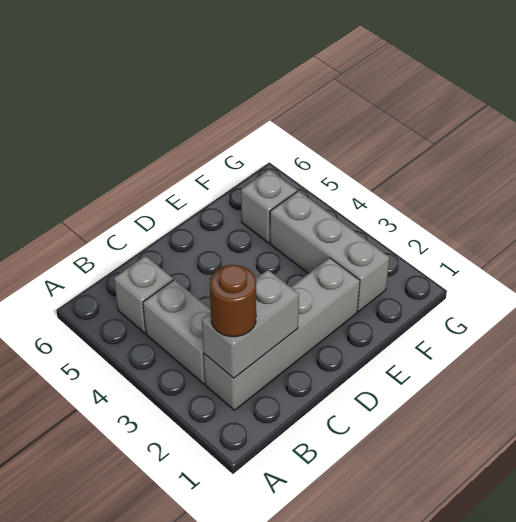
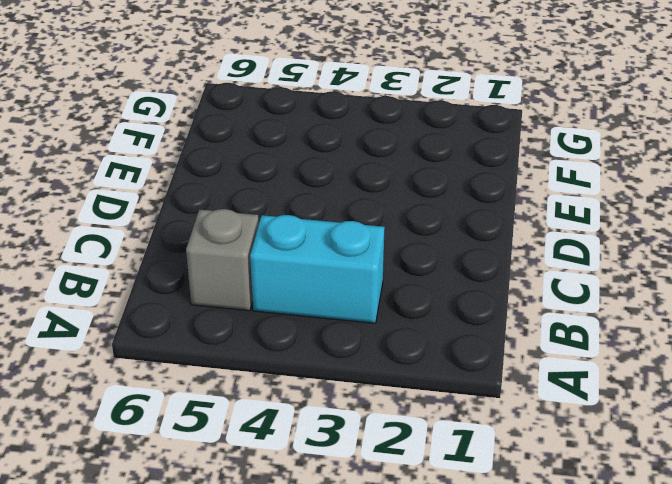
cyan brick B3:B4 level 1 -> grey brick B3:B4 level 1
none -> grey brick B2:E2 level 1
none -> grey brick F2:F4 level 1

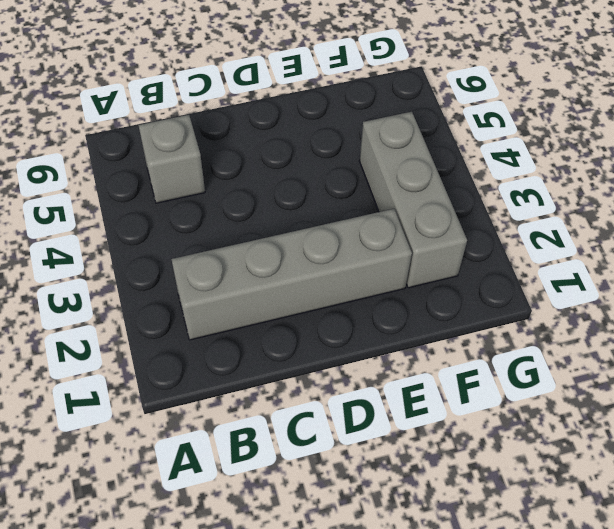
none -> grey brick B3:B4 level 1
none -> grey brick F5 level 1

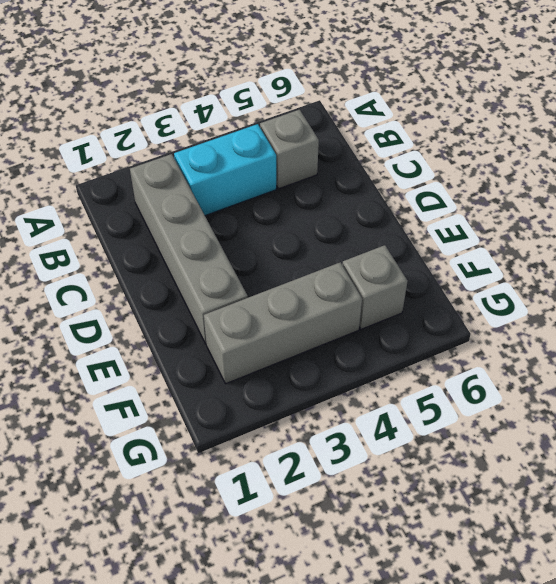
cyan brick B3:B4 level 1 -> grey brick B3:B4 level 1
none -> grey brick B2:C2 level 2
none -> brown round brick B2 level 3

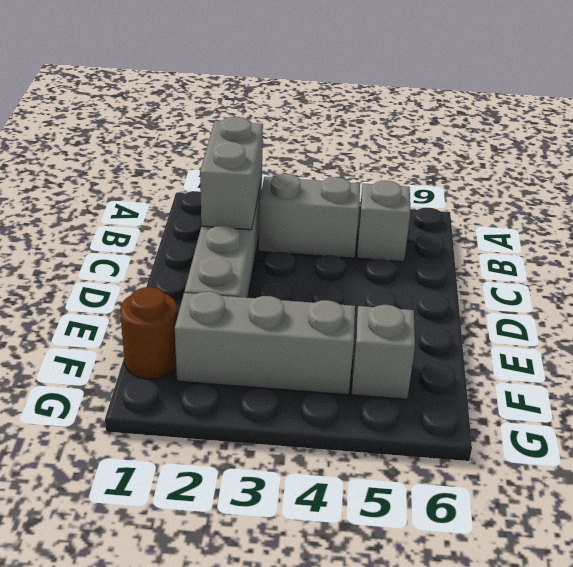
brown round brick F1 level 1 -> brown round brick B2 level 3

